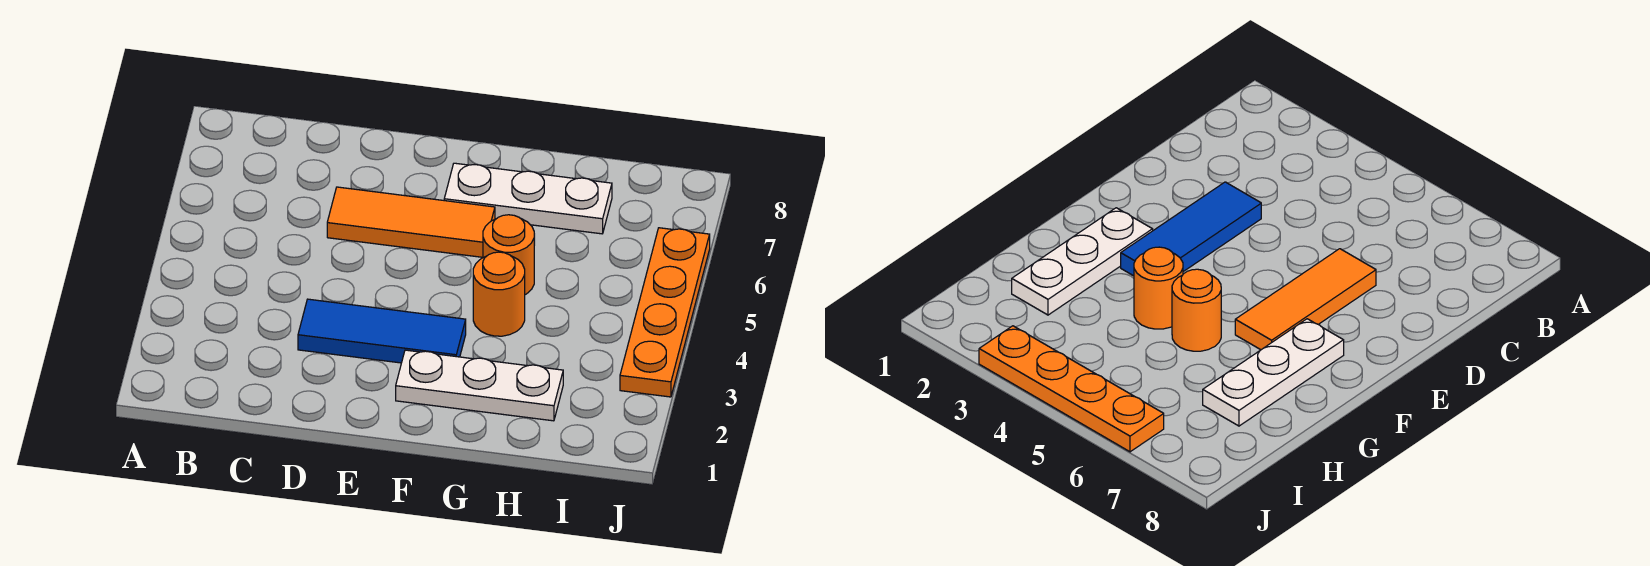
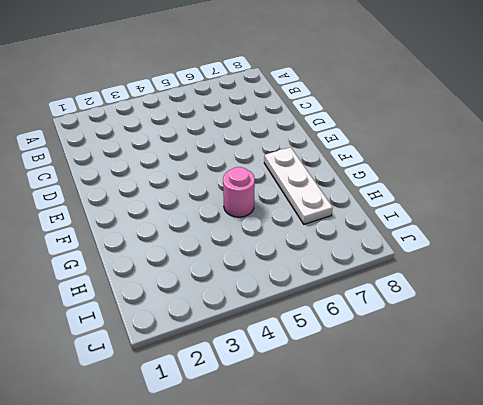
pink round brick G5 level 1 -> orange round brick G5 level 1
none -> blue tile D3:F3 level 1
none -> orange tile D6:F6 level 1

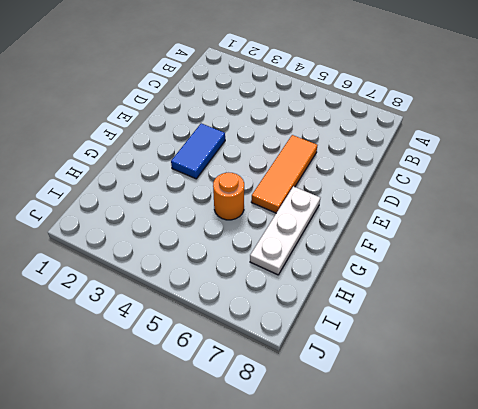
blue tile E3:F3 level 1 -> blue tile D3:F3 level 1
none -> white plate F2:H2 level 1
none -> orange round brick G4 level 1

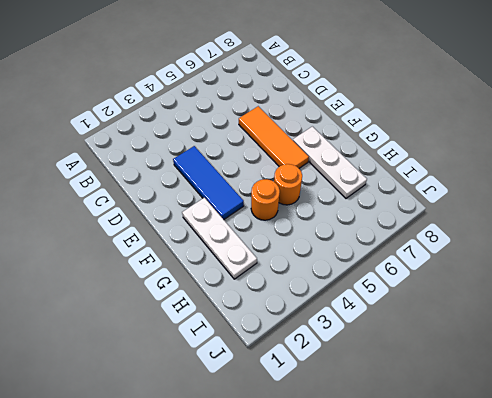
none -> orange plate J3:J6 level 1

